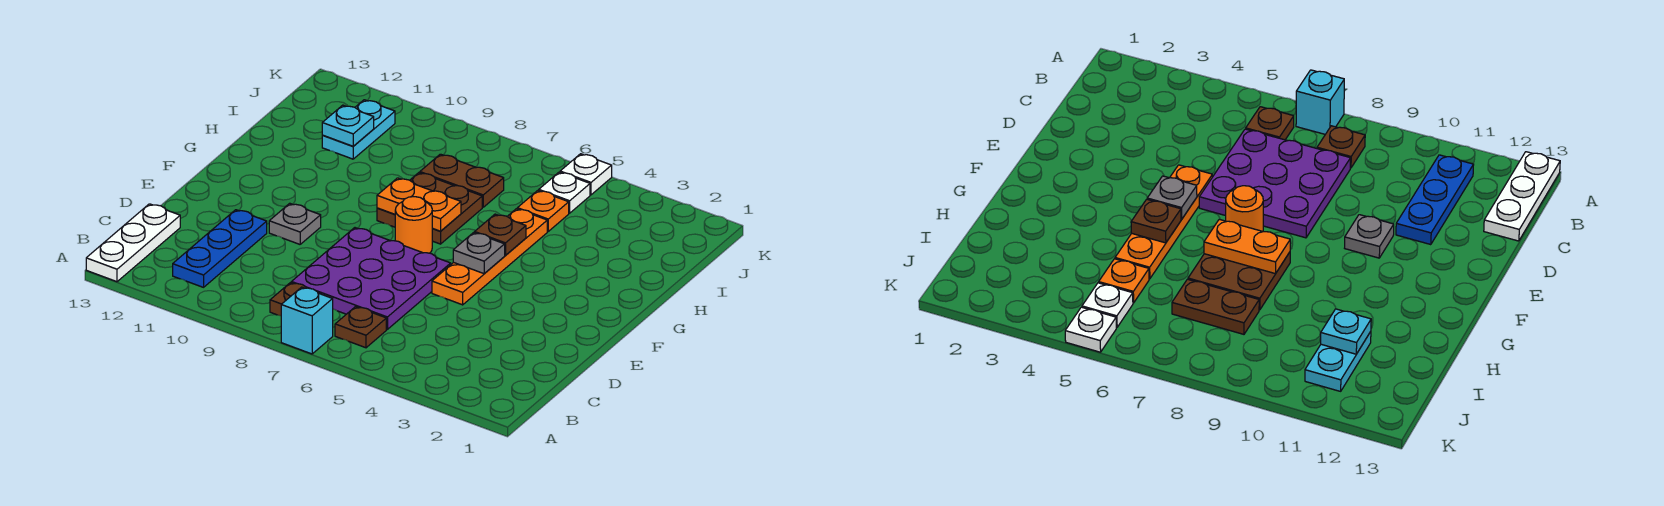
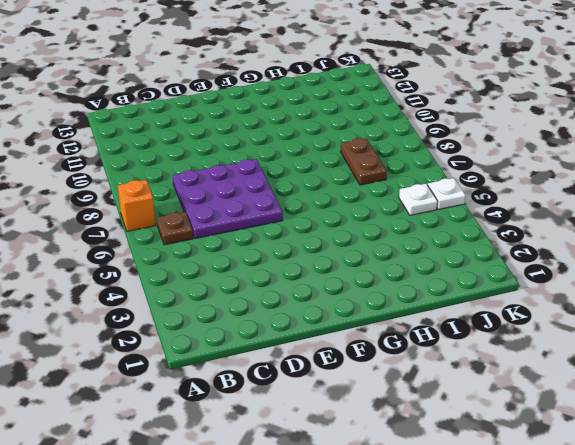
orange brick A7 level 1 -> cyan brick A7 level 1
none -> white plate A13:C13 level 1
none -> brown plate B8 level 1
none -> blue plate B11:D11 level 1

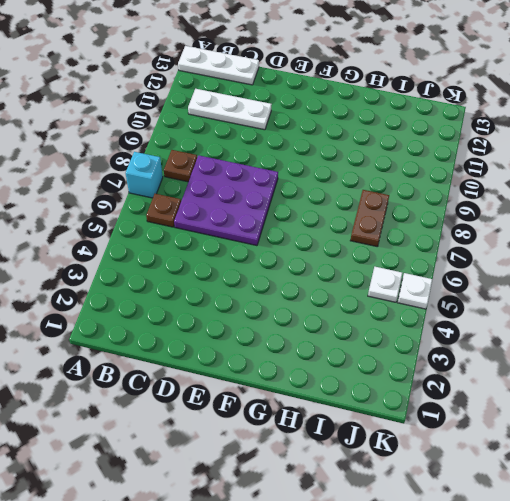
white plate B11:D11 level 1 -> blue plate B11:D11 level 1
none -> orange plate E5:H5 level 1
none -> grey plate E10 level 1
none -> orange round brick F7 level 1

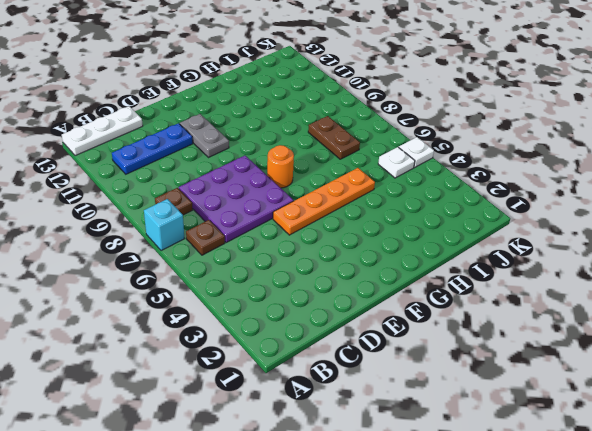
grey plate E10:E11 level 1 -> grey plate E10 level 1
none -> brown plate G7:H8 level 1
none -> orange plate I5 level 1
none -> cyan plate I11:J11 level 1

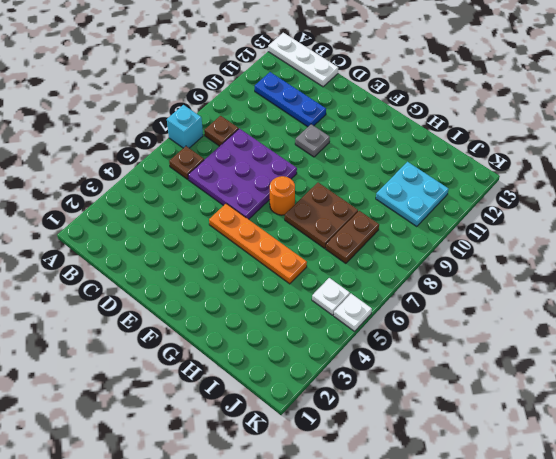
cyan plate I10:J11 level 1 -> cyan plate I11:J11 level 1
none -> orange plate I5 level 1
none -> grey plate F5 level 2
none -> brown plate G5 level 2

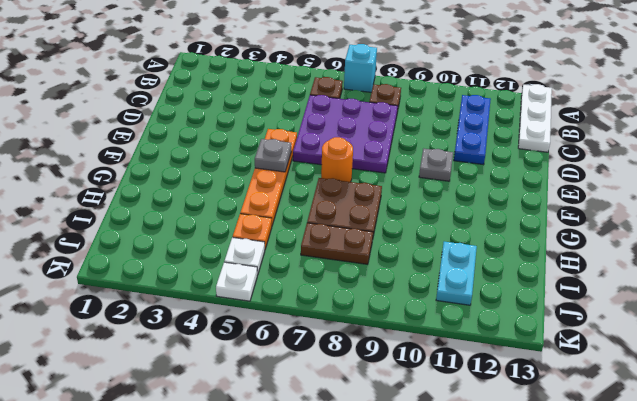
none -> brown plate G5 level 2
none -> orange plate G7:G8 level 2
none -> cyan plate I11 level 2

